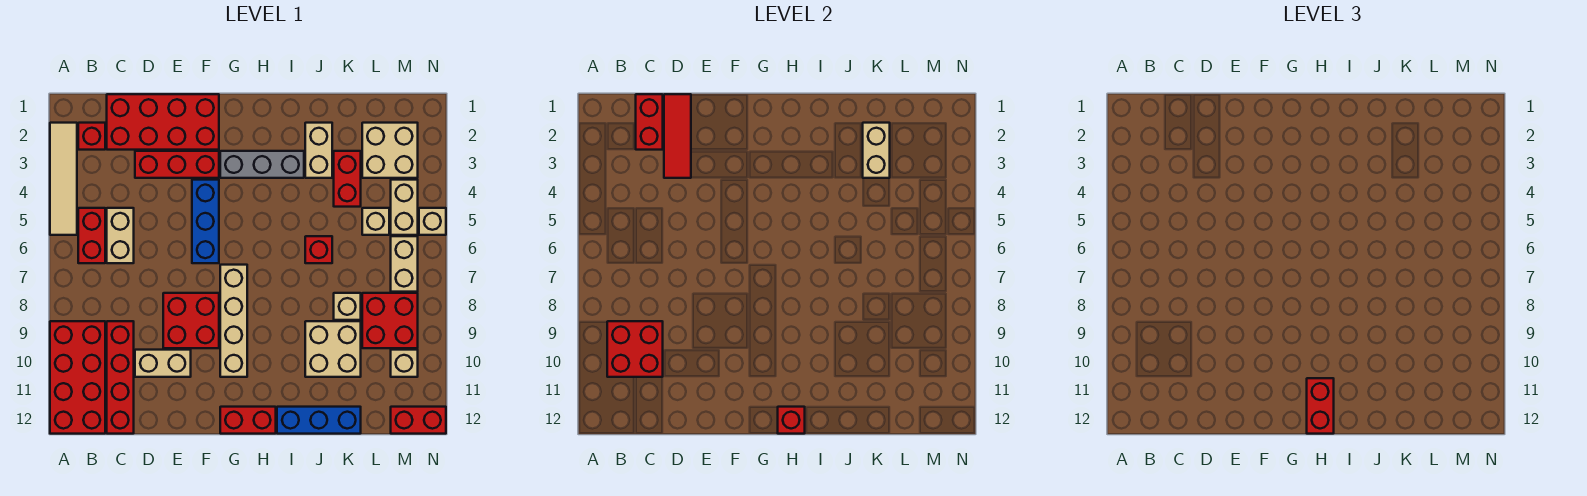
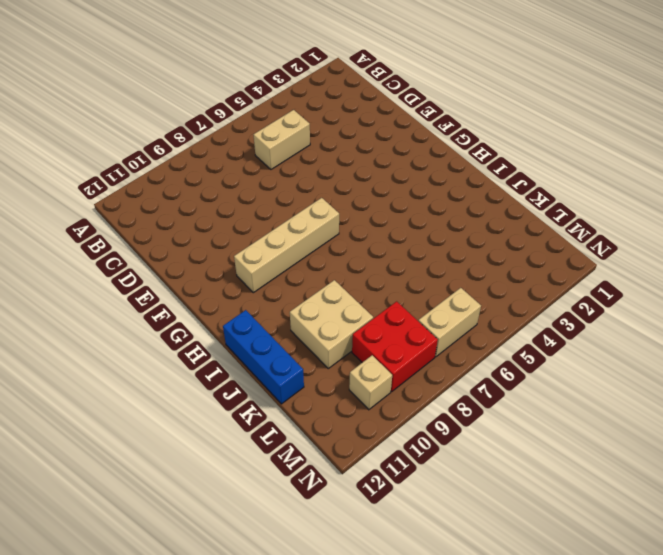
none -> tan tile A2:A5 level 1
none -> red brick A9:B12 level 1
none -> red brick B2 level 1
none -> red brick B5:B6 level 1

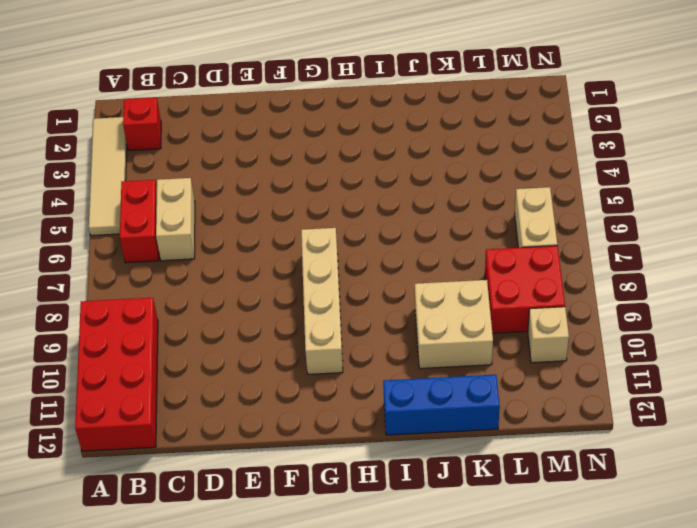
none -> red brick C1:F2 level 1
none -> red brick C9:C12 level 1
none -> red brick D3:F3 level 1
none -> tan brick D10:E10 level 1

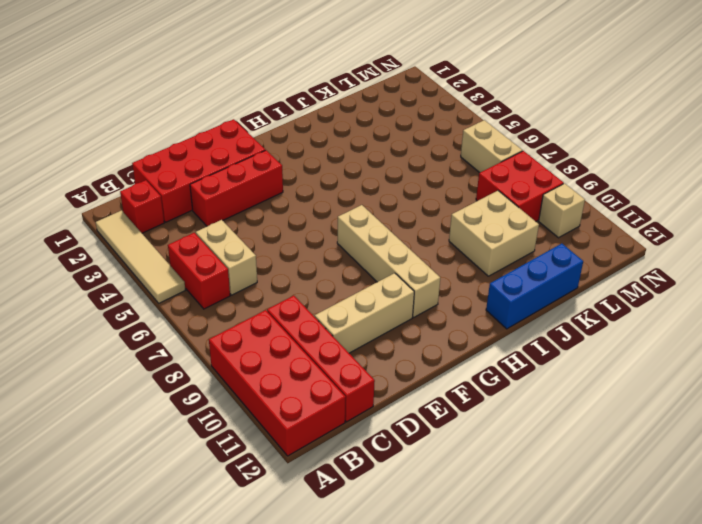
tan brick D10:F10 level 1 -> tan brick D10:E10 level 1
none -> red brick E8:F9 level 1
none -> blue brick F4:F6 level 1
none -> grey brick G3:I3 level 1
none -> red brick G12:H12 level 1

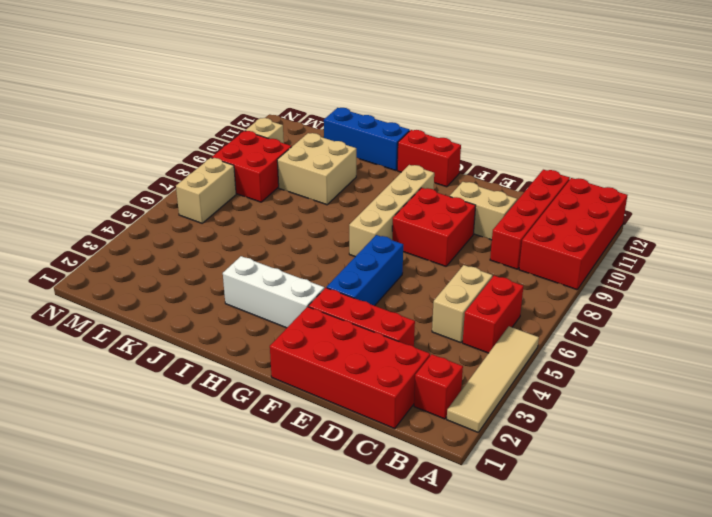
white brick G3:I3 level 1 -> grey brick G3:I3 level 1
none -> tan brick J2:J3 level 1
none -> red brick J6 level 1
none -> red brick K3:K4 level 1
none -> tan brick K8 level 1

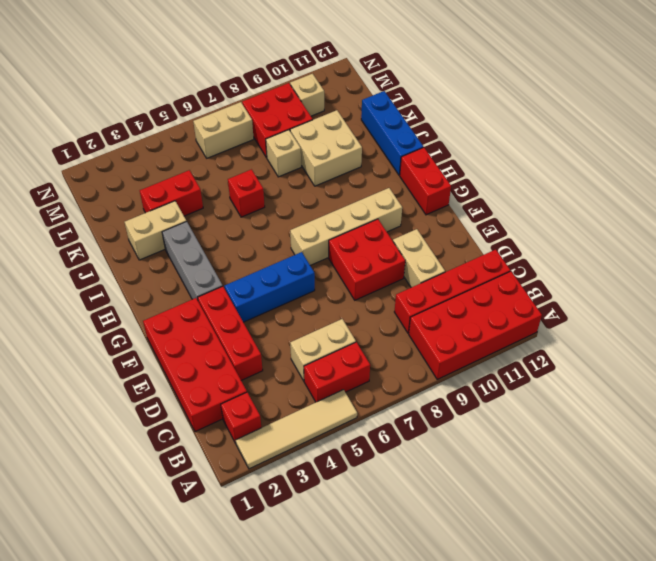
none -> tan brick L2:M3 level 1
none -> tan brick L5 level 1
none -> tan brick M4:M5 level 1
none -> red brick M12:N12 level 1

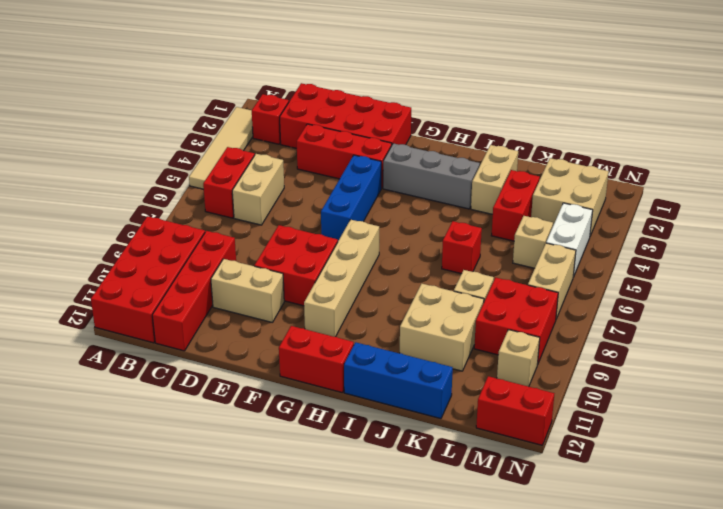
white brick M4:M5 level 1 -> tan brick M4:M5 level 1
none -> tan brick N5 level 1
none -> red brick B9:C10 level 2
none -> red brick C1:C2 level 2
none -> red tile D1:D3 level 2

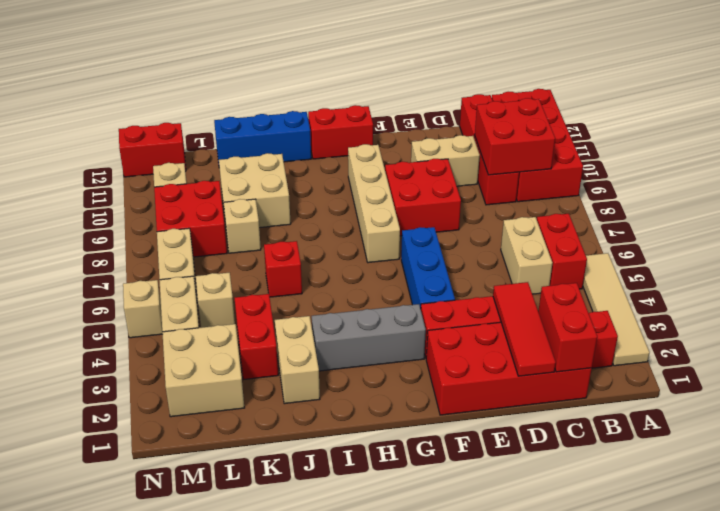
none -> red brick H12 level 2
none -> tan brick K2:K3 level 2
none -> red brick H11:H12 level 3

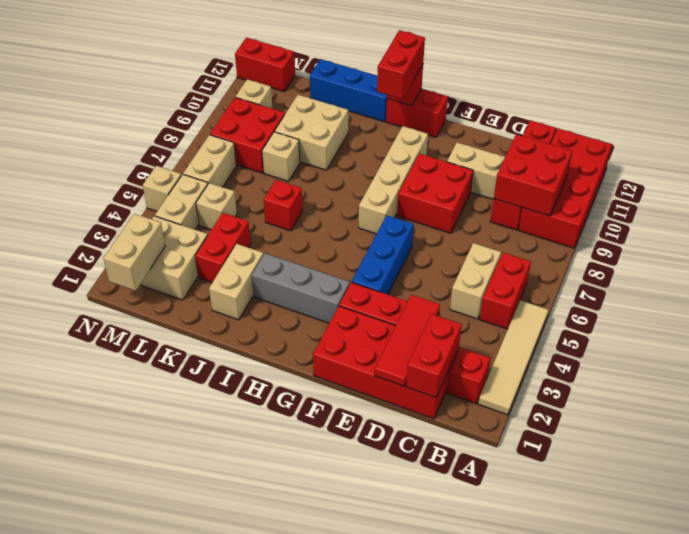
tan brick M1:M2 level 2 -> tan brick K2:K3 level 2

